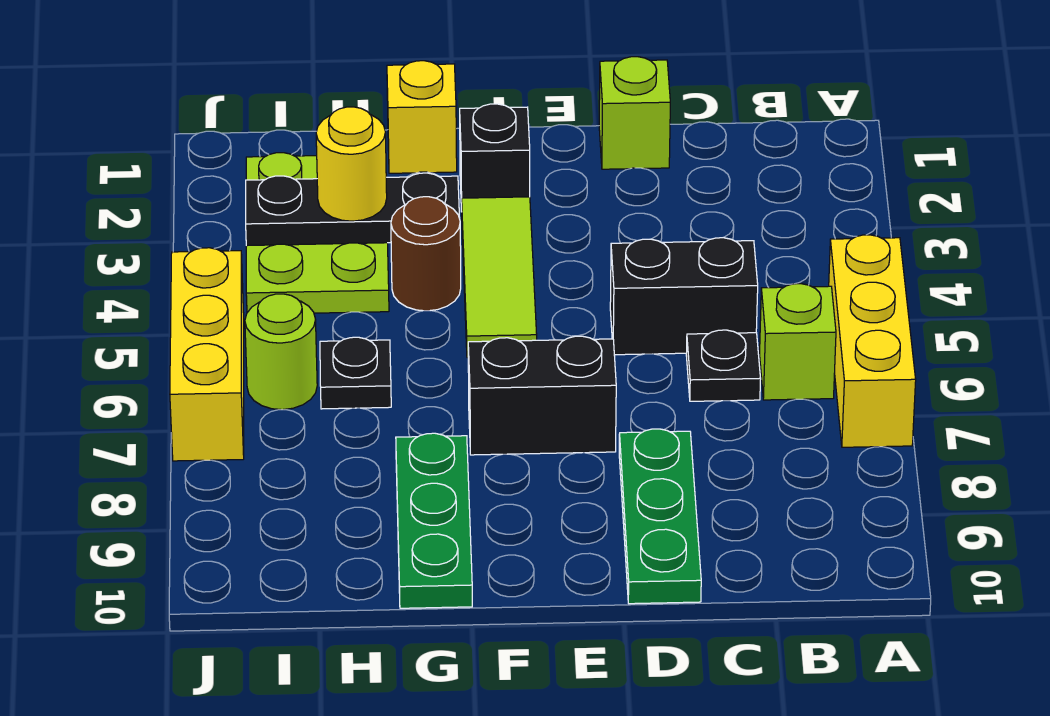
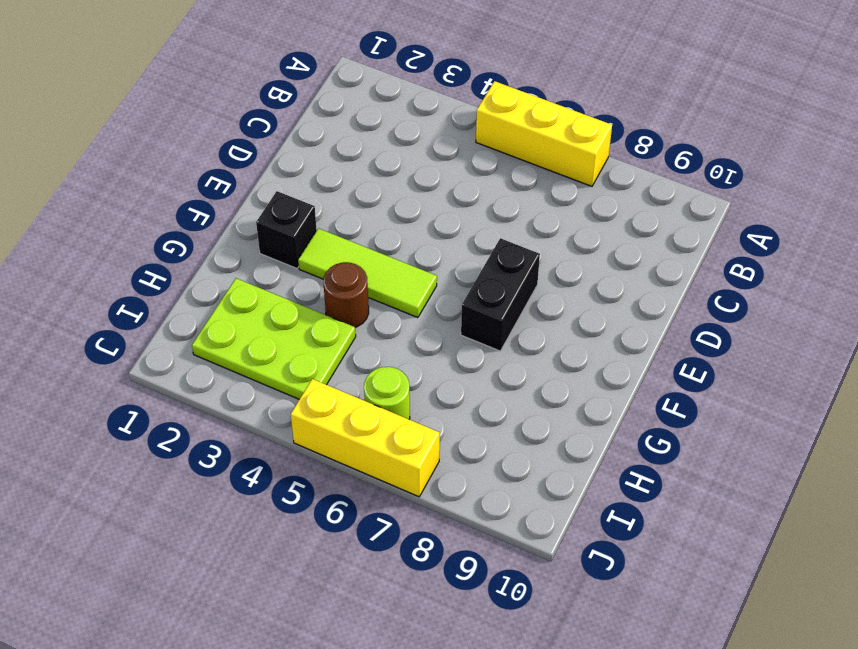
none -> lime brick B6 level 1
none -> black brick C5:D5 level 1
none -> black plate C6 level 1

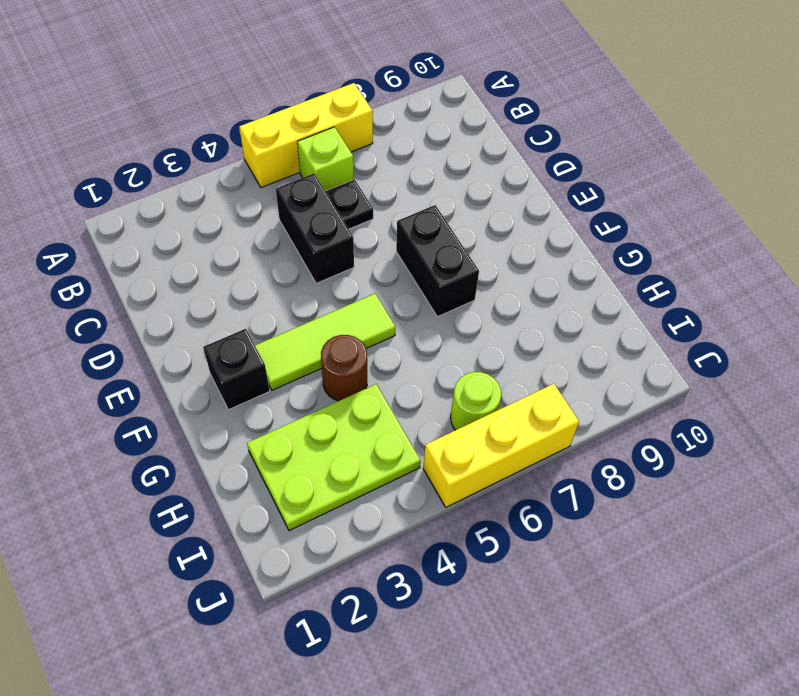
none -> lime brick D1 level 1
none -> green plate D8:D10 level 1
none -> yellow brick G1 level 1

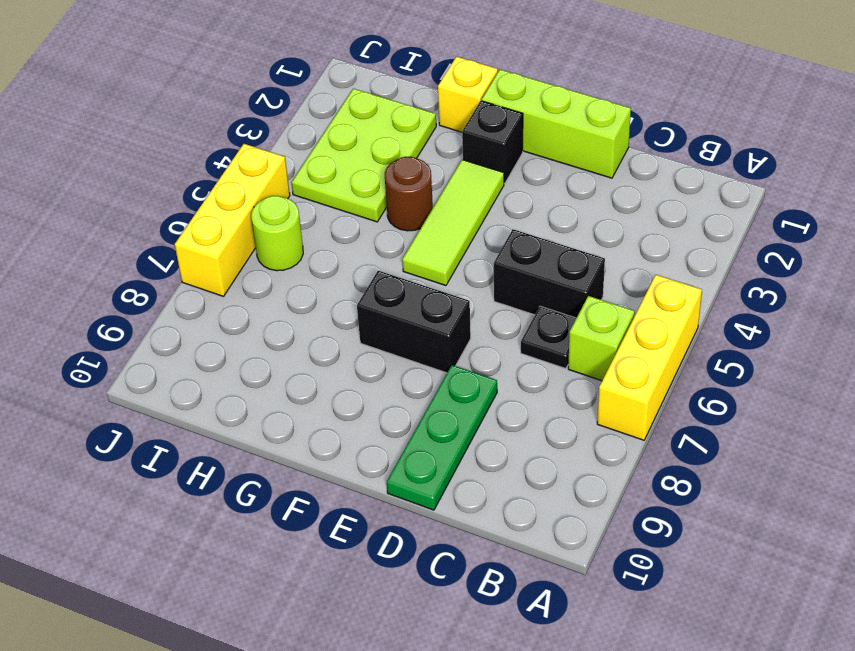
lime brick D1:F1 level 1 -> lime brick D1 level 1
none -> green plate G8:G10 level 1
none -> black plate H6 level 1
none -> black plate G3:I3 level 2

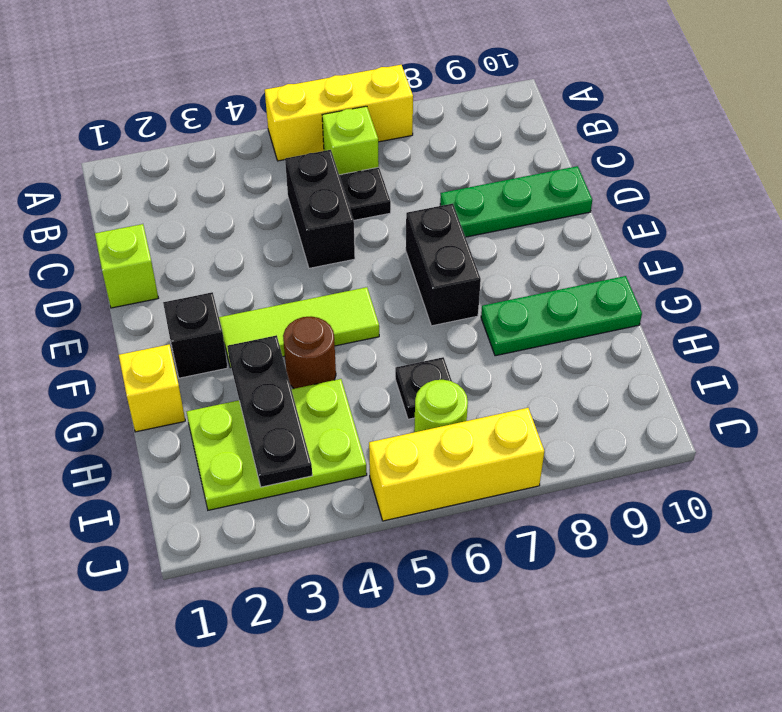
none -> yellow round brick H3 level 3

